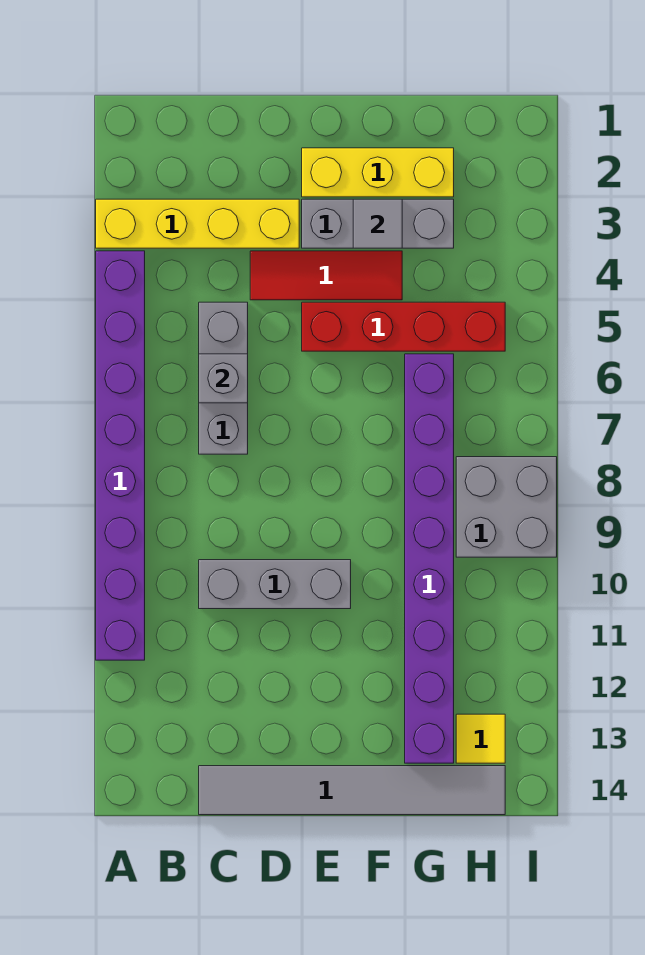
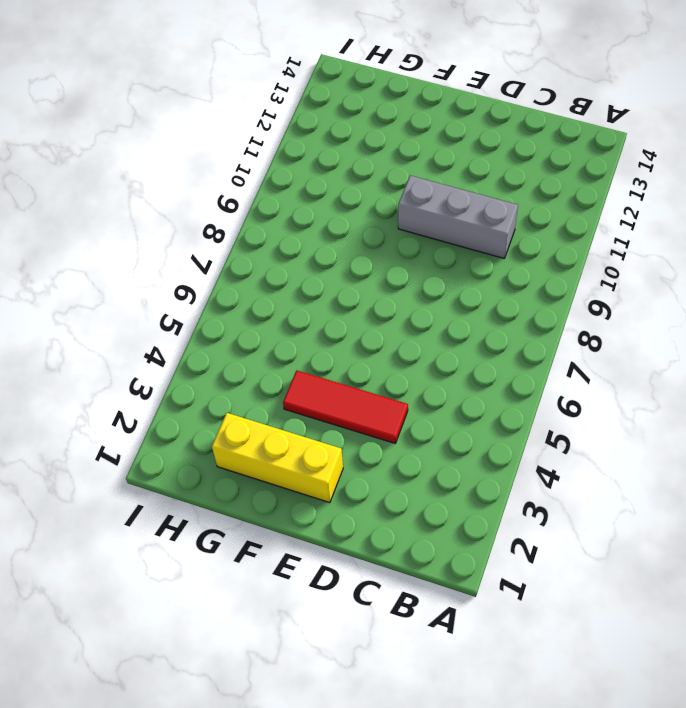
none -> yellow brick A3:D3 level 1
none -> purple brick A4:A11 level 1
none -> grey brick C5:C7 level 1

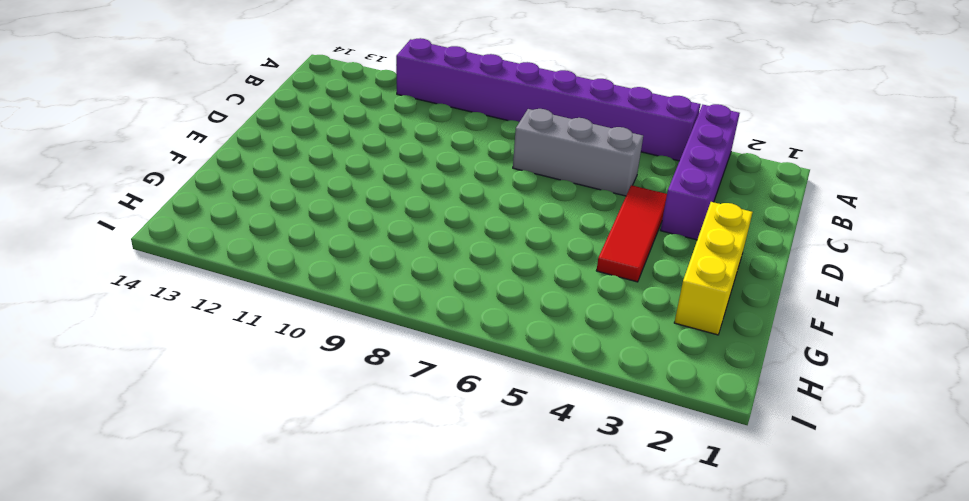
purple brick A3:D3 level 1 -> yellow brick A3:D3 level 1
none -> grey brick C10:E10 level 1
none -> grey tile C14:H14 level 1
none -> grey brick E3:G3 level 1

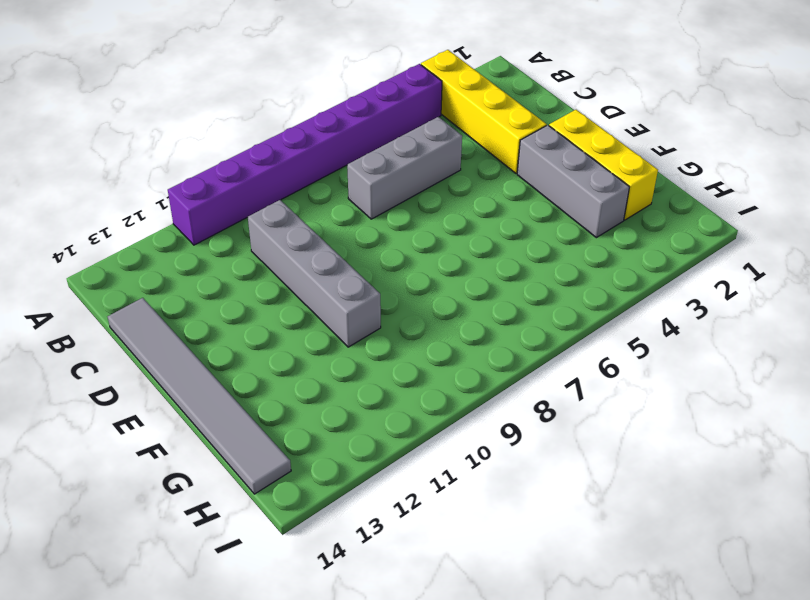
grey brick C10:F10 level 1 -> grey brick C10:E10 level 1
none -> red tile D4:F4 level 1
none -> red brick E5:H5 level 1
none -> purple brick G6:G13 level 1

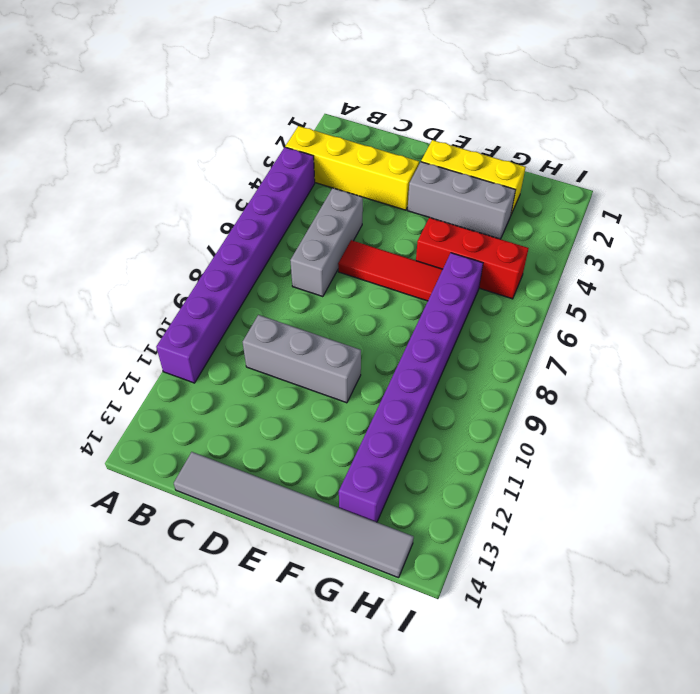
red tile D6:F6 level 1 -> red tile D4:F4 level 1
red brick F5:H5 level 1 -> red brick E5:H5 level 1
none -> grey brick H8:I9 level 1
none -> yellow tile H13 level 1
none -> grey brick C6 level 2

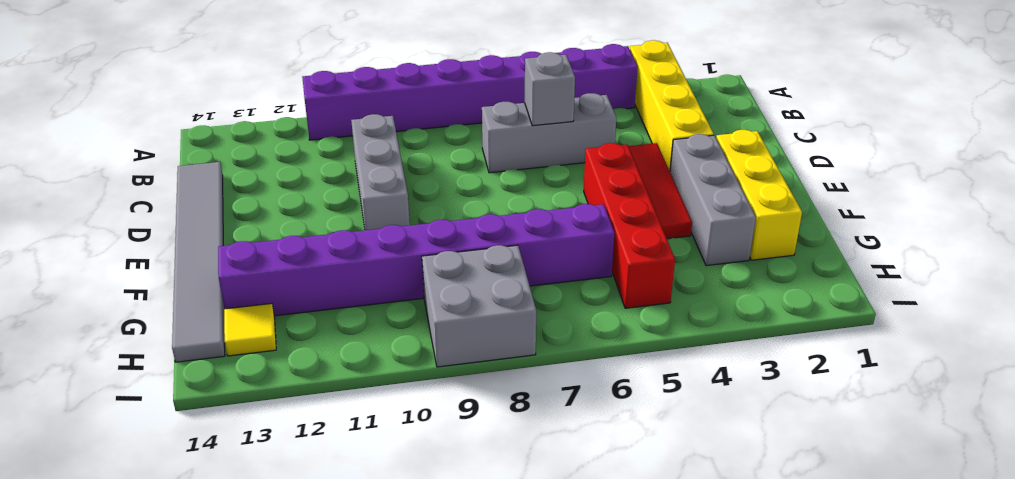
none -> grey tile F3 level 2

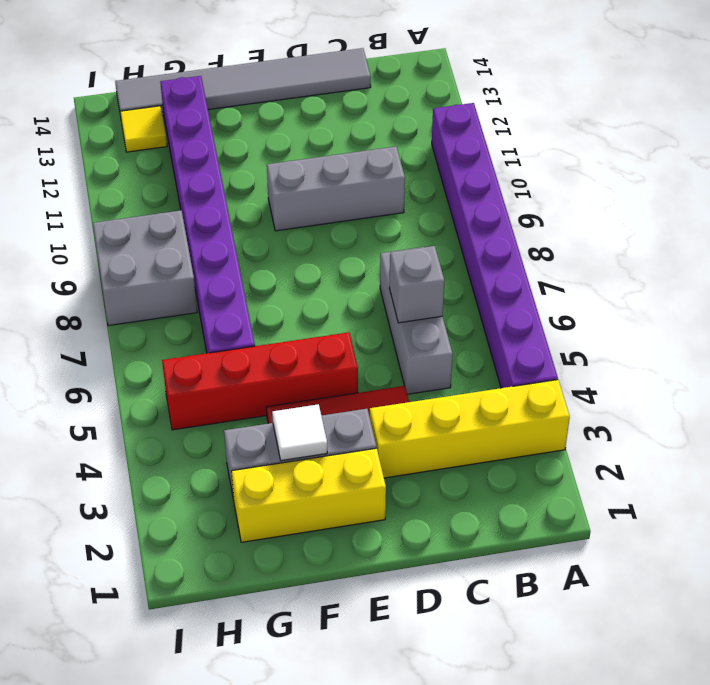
white tile F3 level 2 -> grey tile F3 level 2

